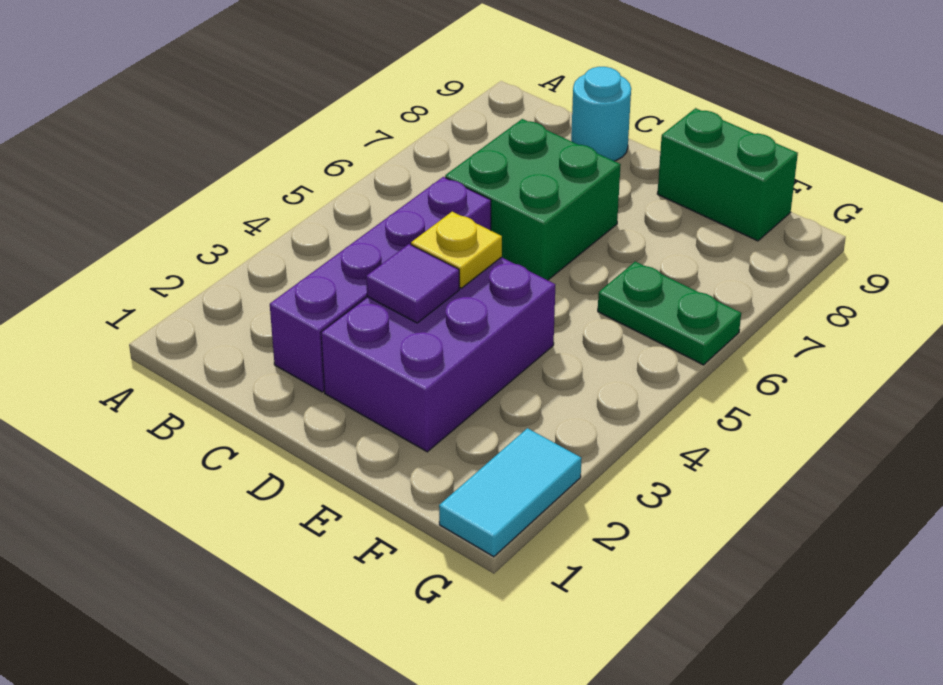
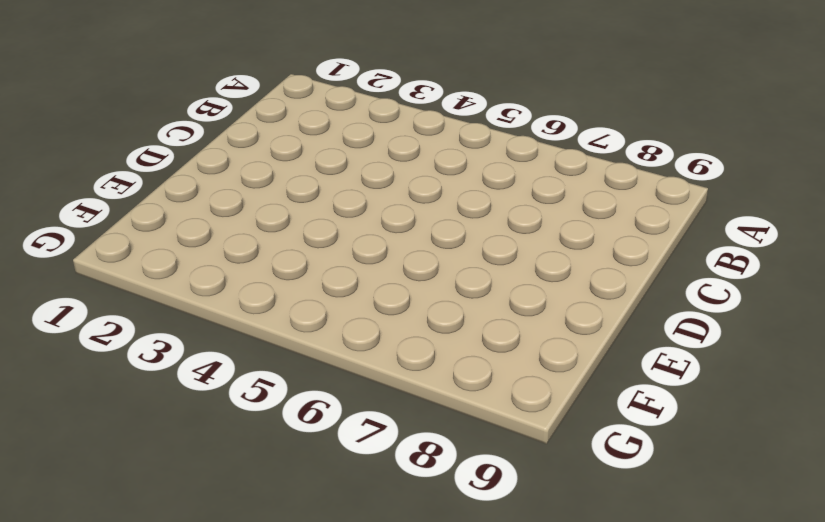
none -> purple brick C2:C5 level 1
none -> green brick C6:D7 level 1

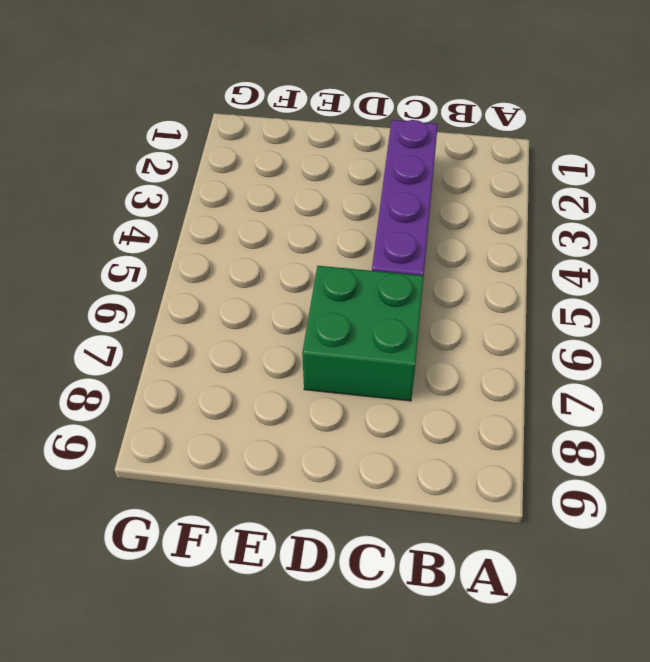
none -> cyan round brick C9 level 1
none -> purple brick D2:E4 level 1

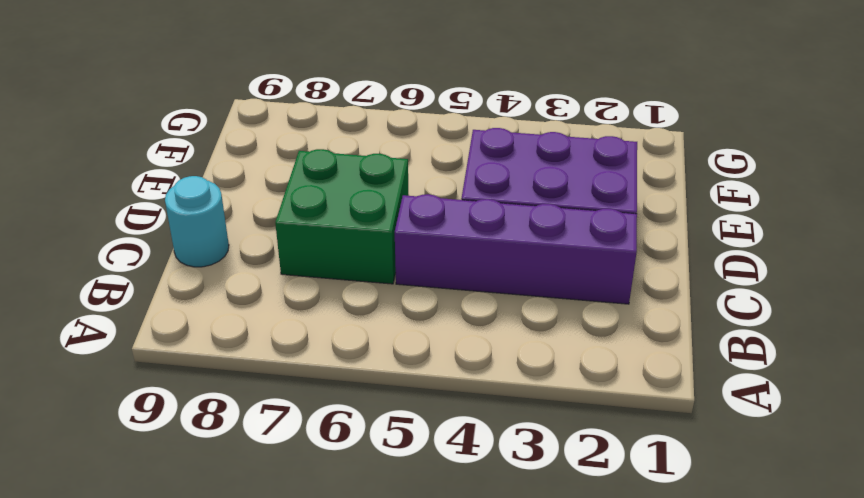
none -> green brick E9:F9 level 1
none -> green plate F6:G6 level 1

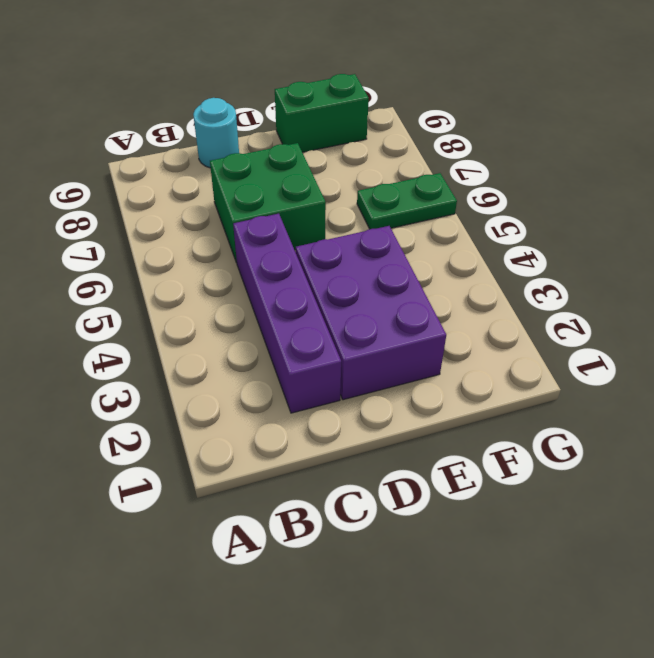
none -> cyan tile G1:G2 level 1
none -> purple tile D3 level 2

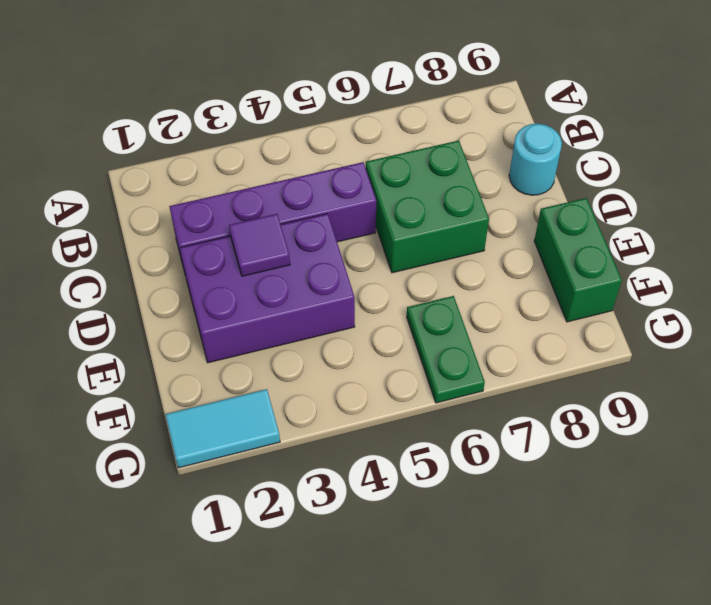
none -> yellow plate D4 level 2

